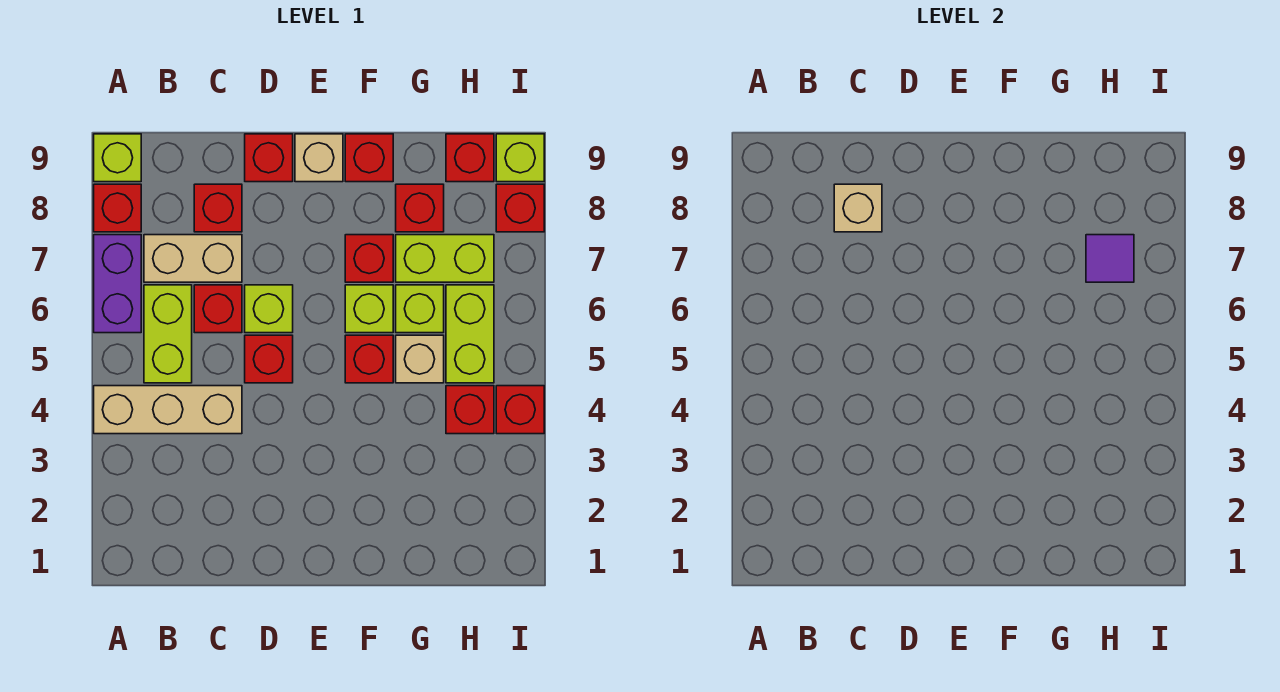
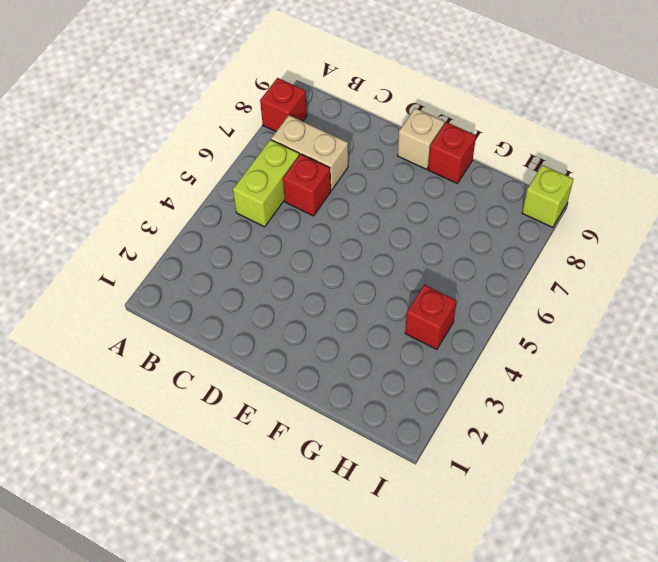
none -> tan brick A4:C4 level 1
none -> purple brick A6:A7 level 1
none -> lime brick A9 level 1

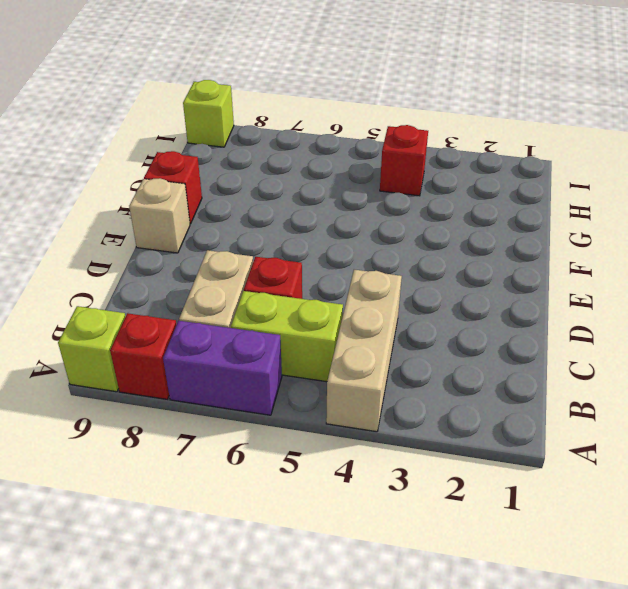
none -> red brick C8 level 1
none -> red brick D5 level 1
none -> lime brick D6 level 1

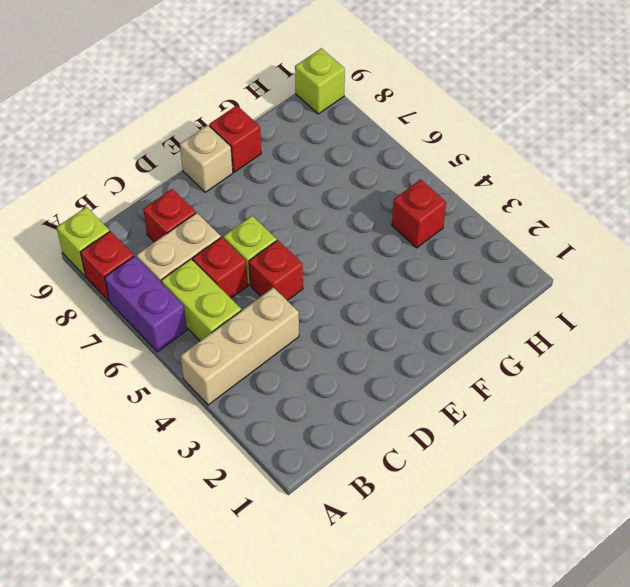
none -> red brick D9 level 1
none -> red brick F5 level 1
none -> lime brick F6 level 1

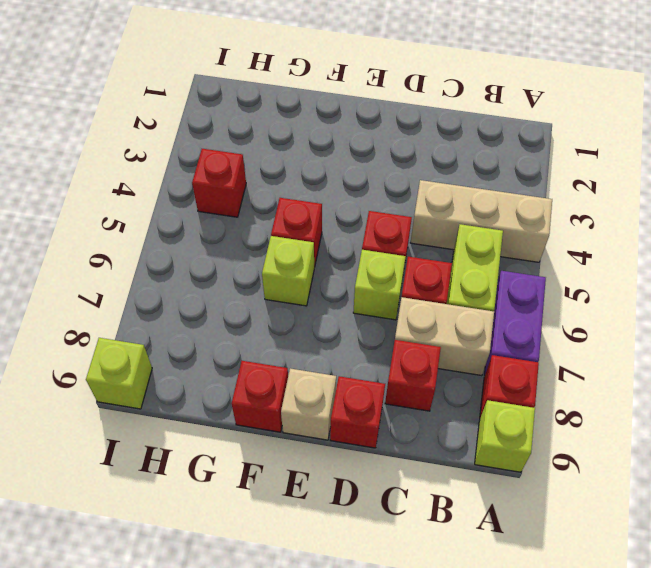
none -> red brick F7 level 1
none -> tan brick G5 level 1
none -> lime brick G6 level 1

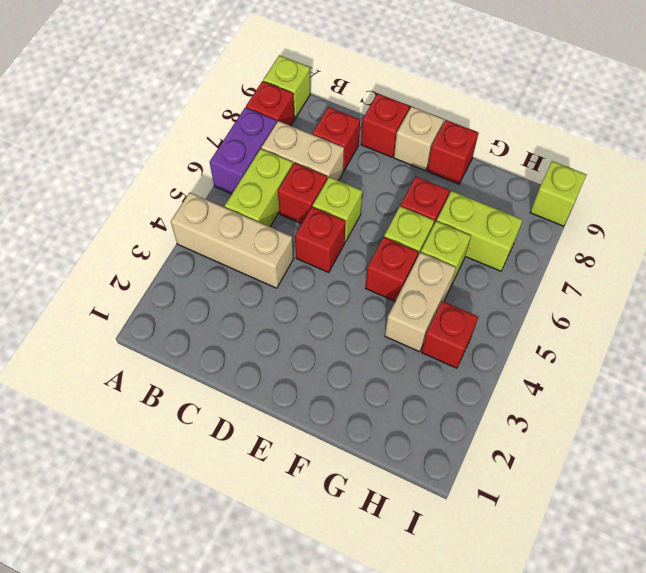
tan brick G4:G5 level 1 -> tan brick G5 level 1
none -> red brick G8 level 1
none -> lime brick H5:H6 level 1
none -> red brick H9 level 1

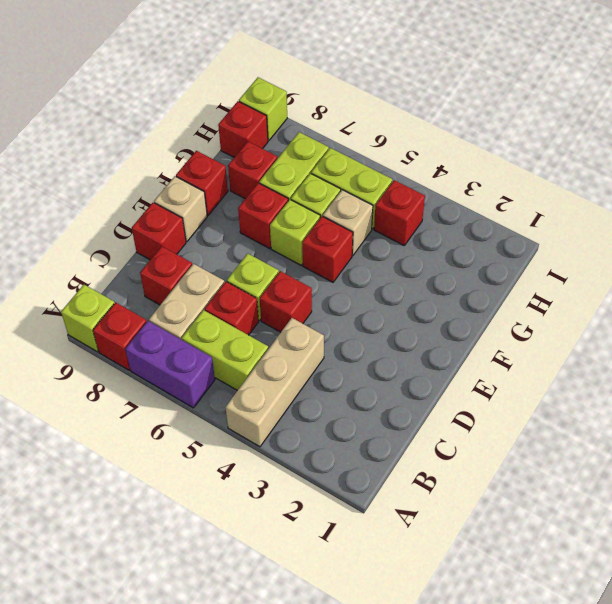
none -> red brick I4 level 1
none -> red brick I8 level 1
none -> tan brick C8 level 2

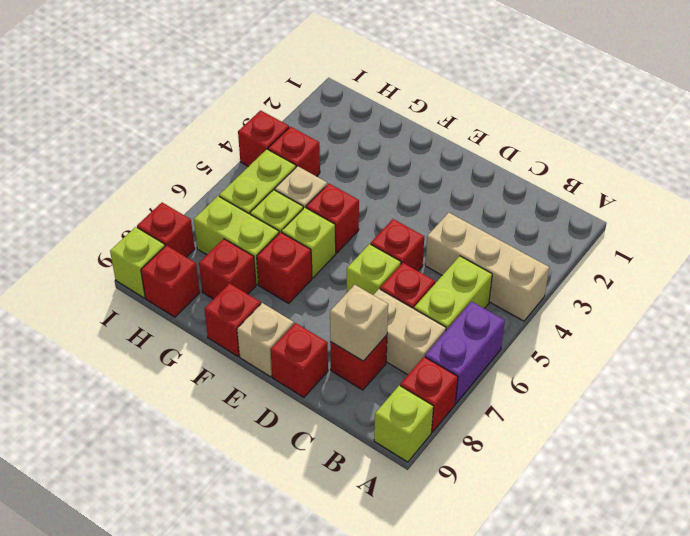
none -> purple tile H7 level 2

